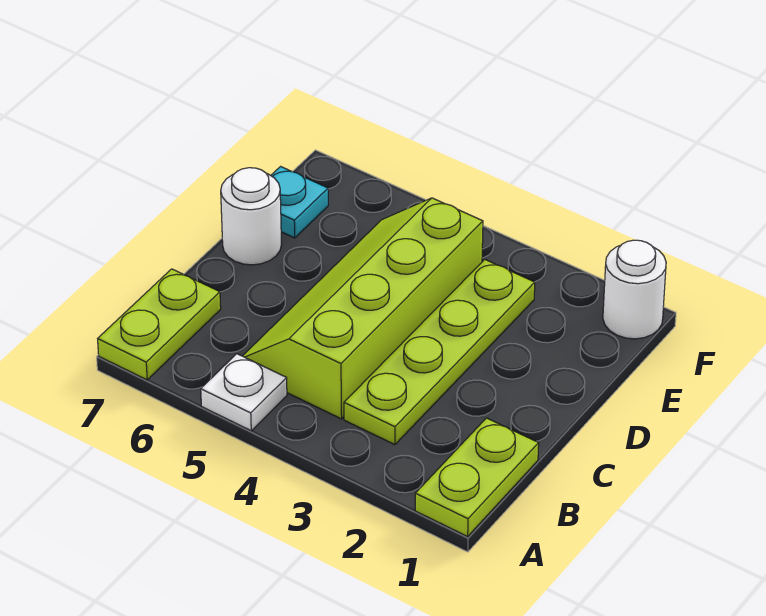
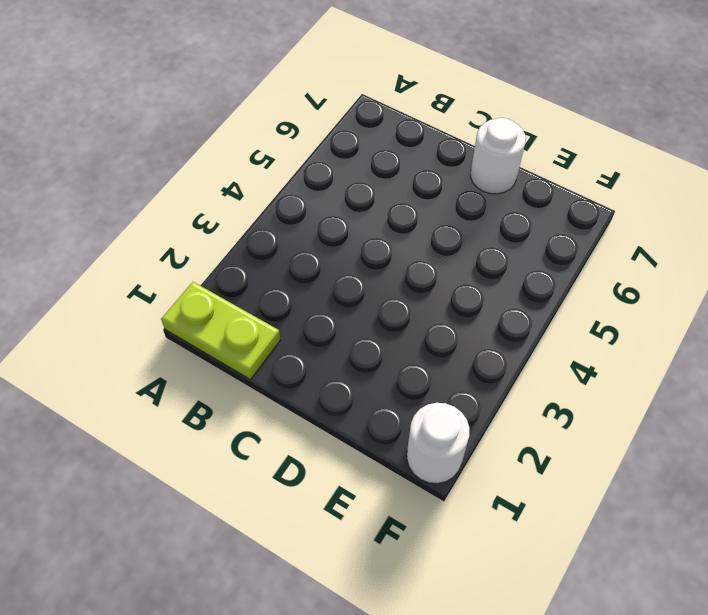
none -> white plate A5 level 1
none -> lime plate A7:B7 level 1

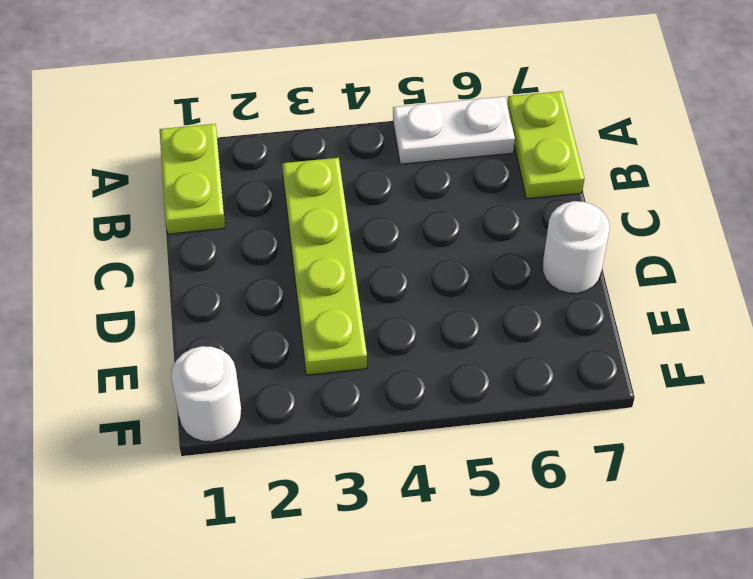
white plate A5:A6 level 1 -> white plate A5 level 1
none -> lime slope B4:E5 level 1 top 4
none -> cyan plate E7 level 1

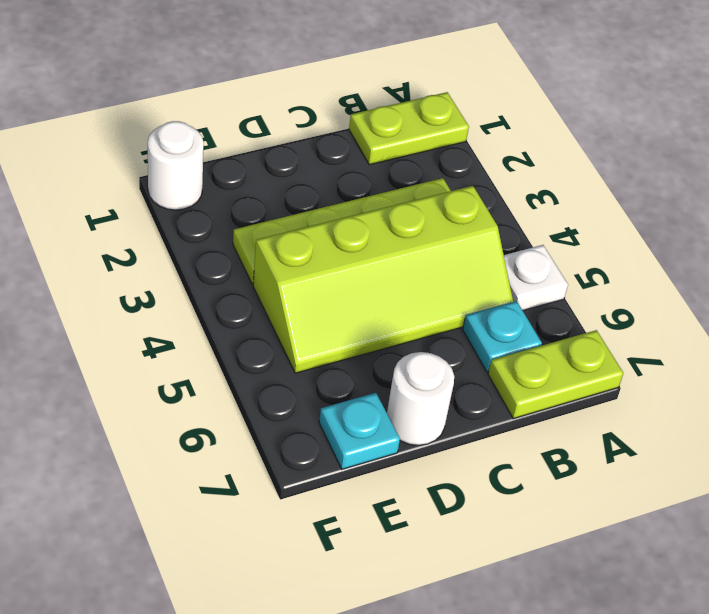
cyan plate B6 level 1 -> none

